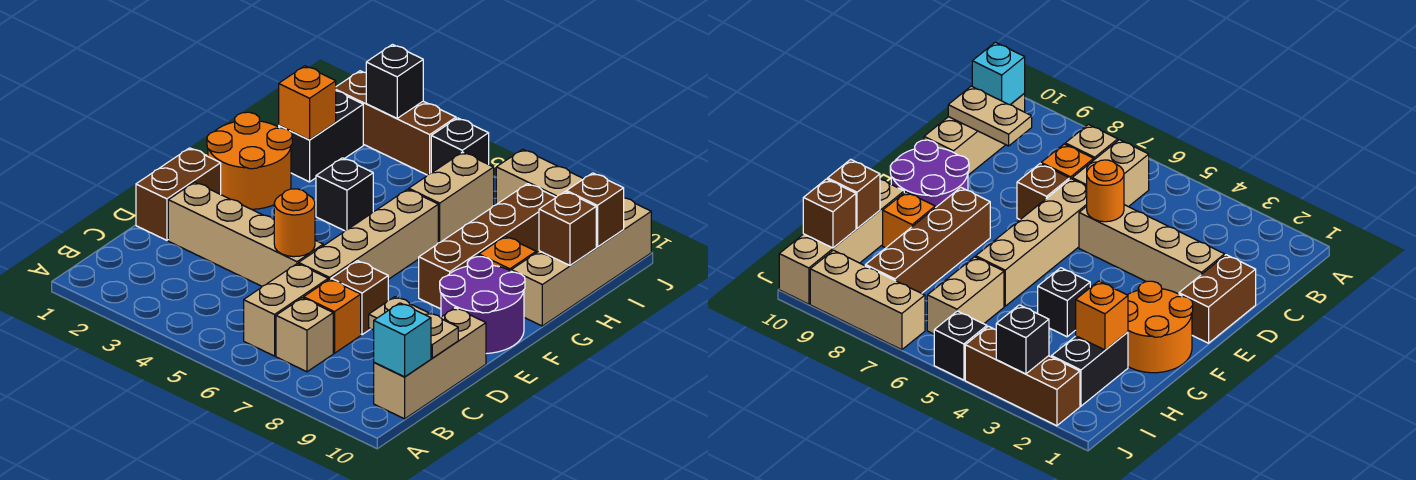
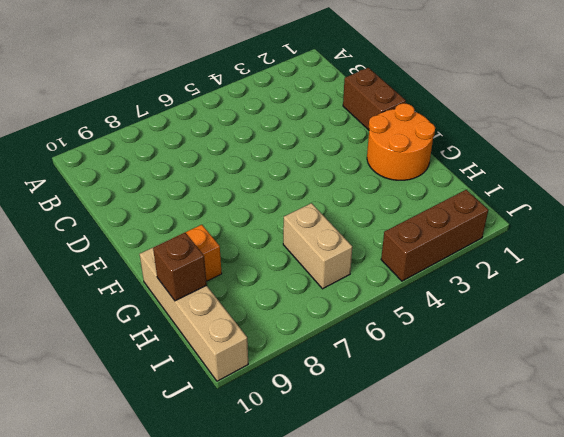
none -> tan brick B6:C6 level 1
none -> tan brick B7 level 1
none -> tan brick B10:D10 level 1

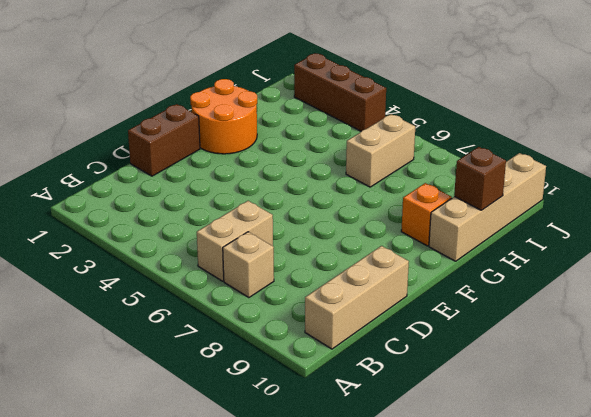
none -> orange brick C7 level 1
none -> tan brick D2:D5 level 1
none -> tan brick D6:G6 level 1

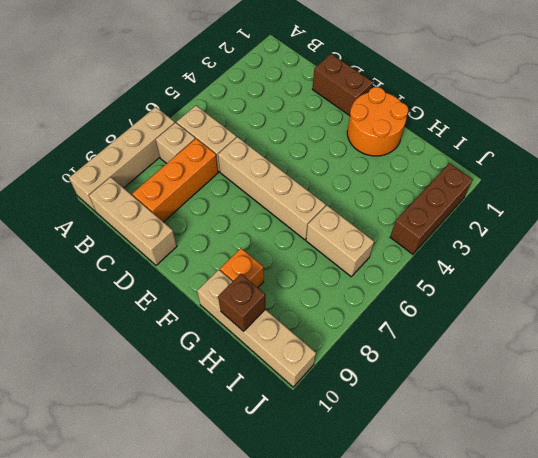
tan brick A7:A10 level 1 -> tan brick D2:D5 level 1
orange brick C7:C9 level 1 -> orange brick C7 level 1
none -> brown brick D7 level 1
none -> purple round brick E9:F10 level 1
none -> brown brick F8:I8 level 1

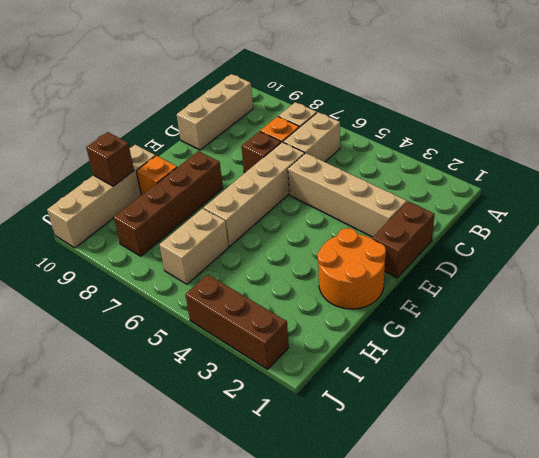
none -> purple round brick E9:F10 level 1
none -> black brick G4 level 1
none -> black brick H2:I2 level 1

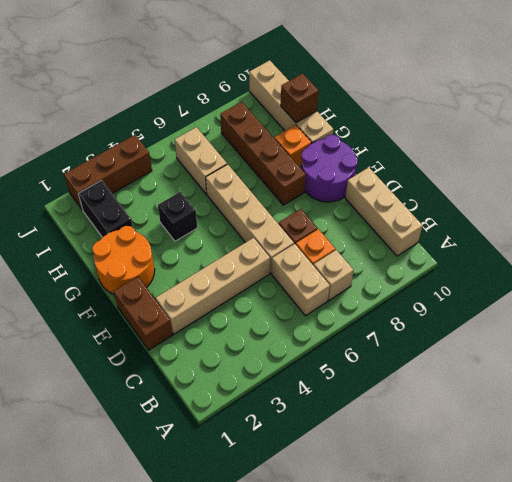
none -> black brick J5 level 1
none -> tan brick J7:J9 level 1
none -> cyan brick B10 level 2

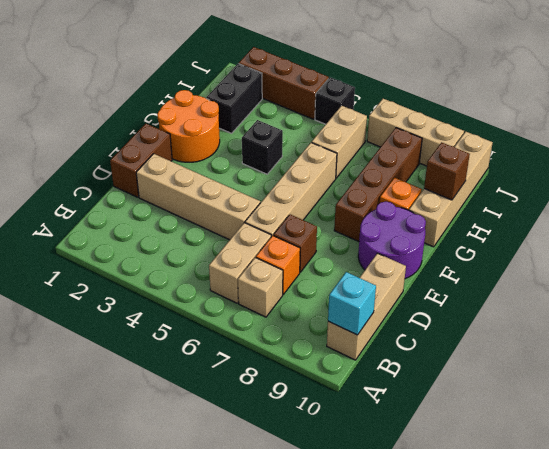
none -> tan plate C9:C10 level 2
none -> orange round brick D5 level 2
none -> orange brick H2 level 2

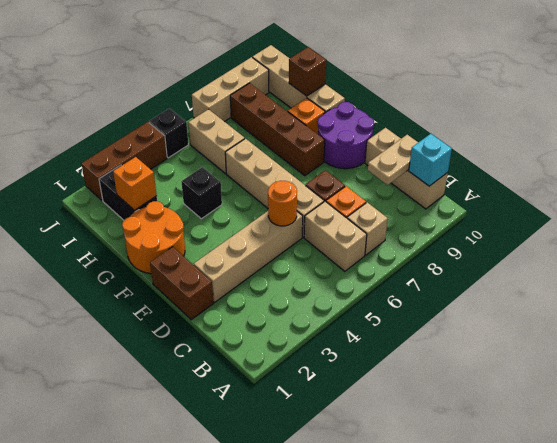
none -> brown brick I10 level 2
none -> black brick J3 level 2

